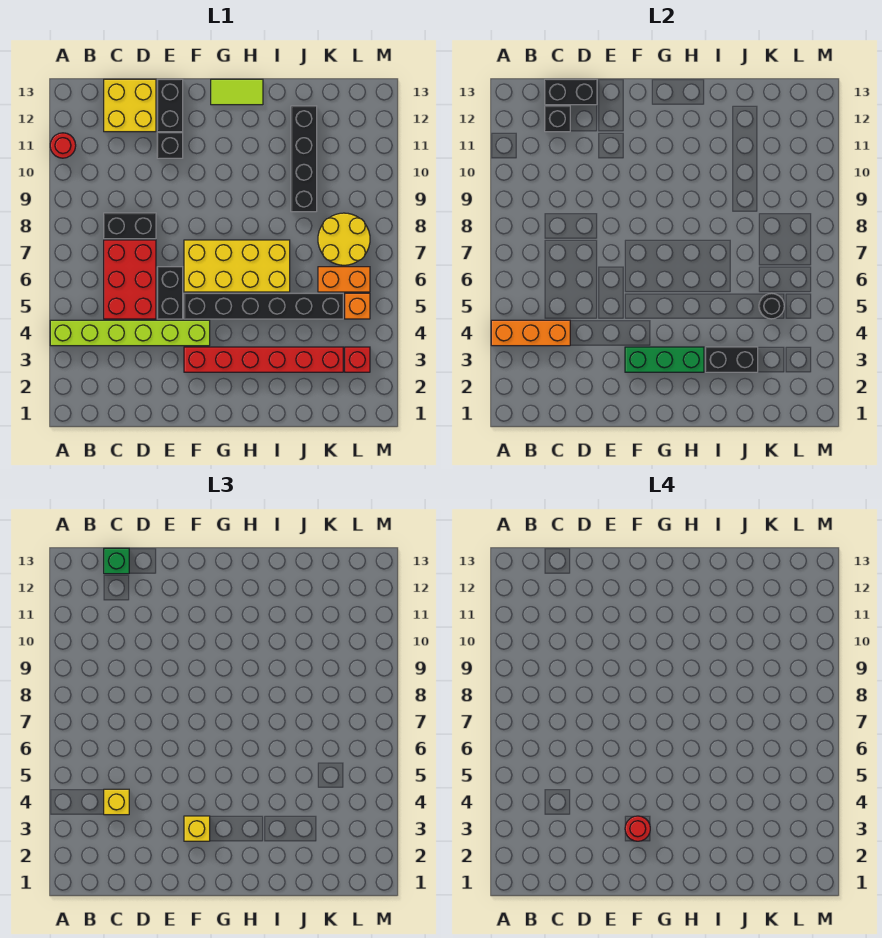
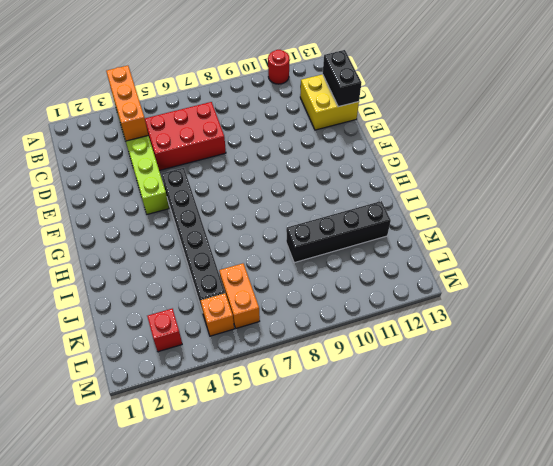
none -> black brick C8:D8 level 1
none -> black brick E5:E6 level 1
none -> black brick E11 level 1

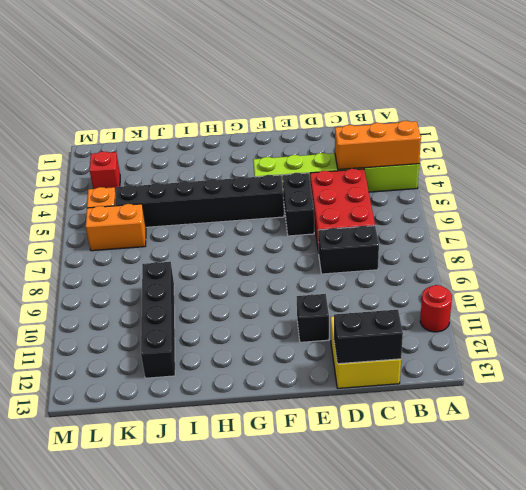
none -> black brick E12:E13 level 1
none -> red brick F3:K3 level 1
none -> yellow brick F6:I7 level 1

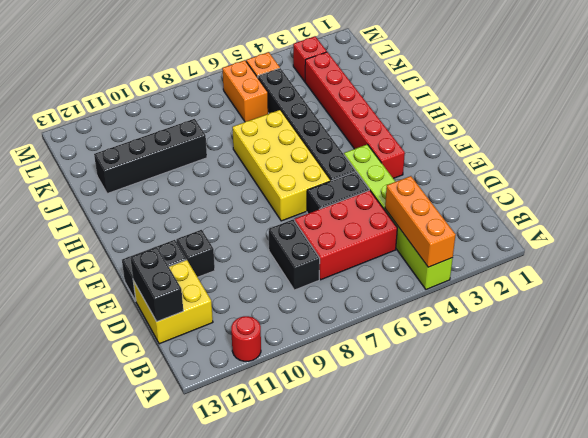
none -> lime tile G13:H13 level 1
none -> yellow round brick K7:L8 level 1
none -> black brick C12 level 2

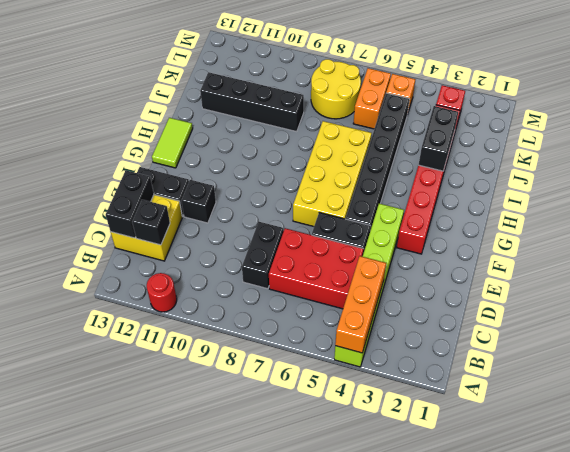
none -> green brick F3:H3 level 2
none -> black round brick K5 level 2
none -> yellow brick C4 level 3

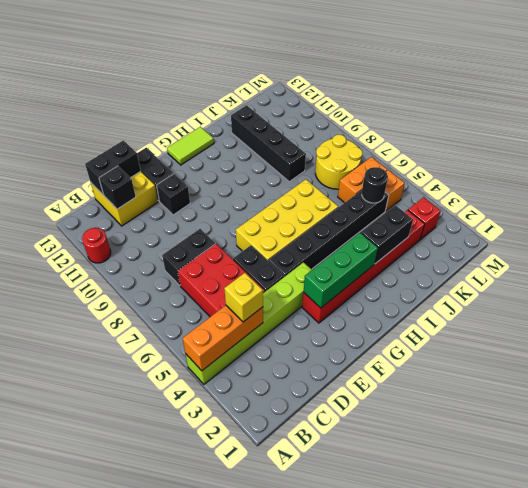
none -> green brick C13 level 3
none -> yellow brick F3 level 3
none -> red round brick F3 level 4

